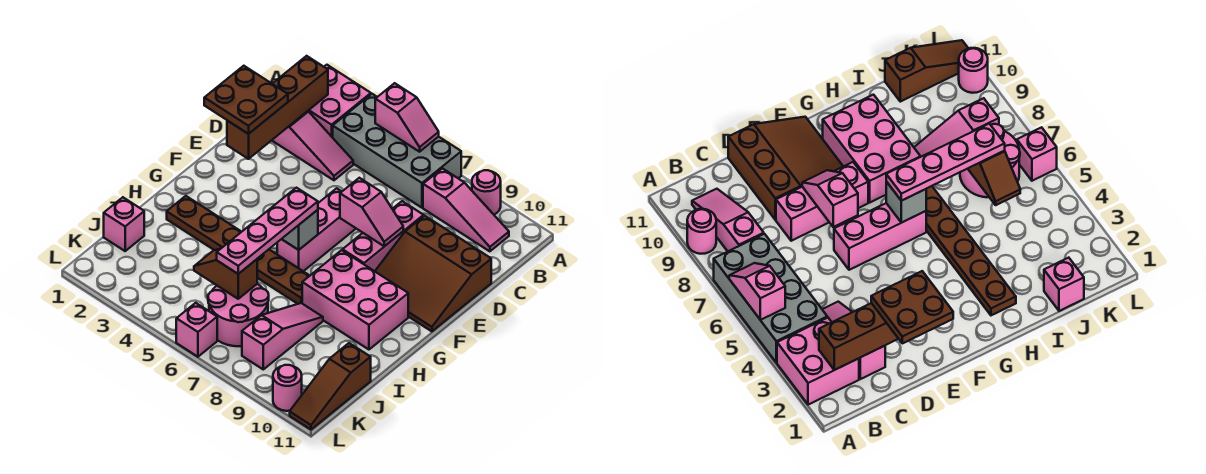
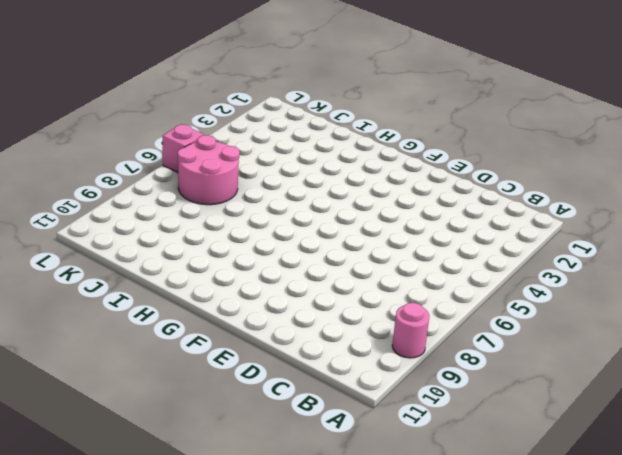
none -> pink brick A2:B3 level 1
none -> grey brick A4:B7 level 1
none -> pink slope B8:B10 level 1 top 8

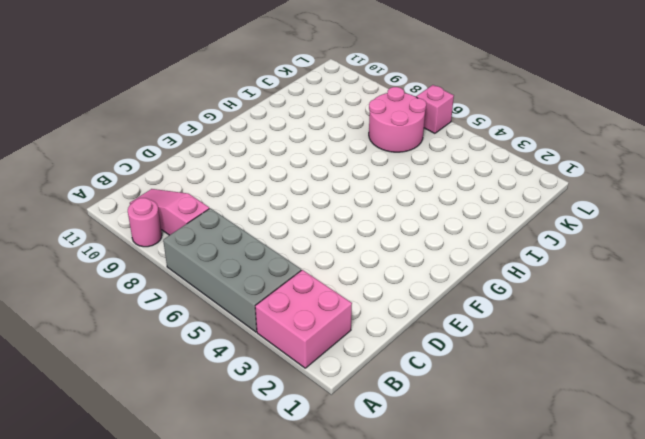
none -> pink slope C2:C4 level 1 top 2
none -> pink brick D8:F8 level 1
none -> brown slope D9:F11 level 1 top D

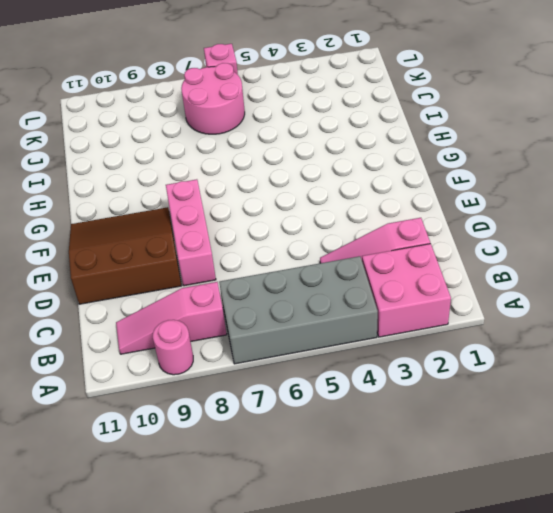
none -> pink brick E6:G6 level 1
none -> pink brick G8:H10 level 1
none -> brown plate H2:H7 level 1

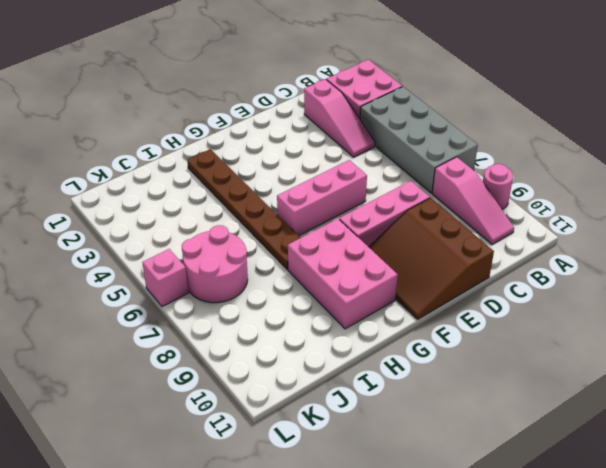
none -> pink slope I8:K8 level 1 top K
none -> pink brick J1 level 1
none -> brown slope J11:L11 level 1 top J

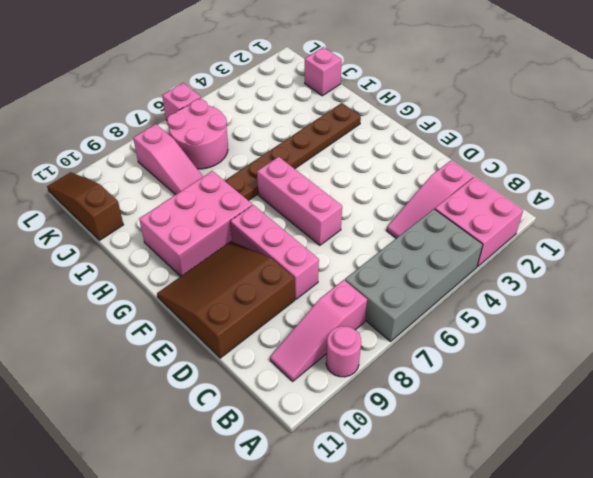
none -> pink round brick L10 level 1
none -> pink slope A5:A6 level 2 top 5
none -> brown brick B2:E2 level 2

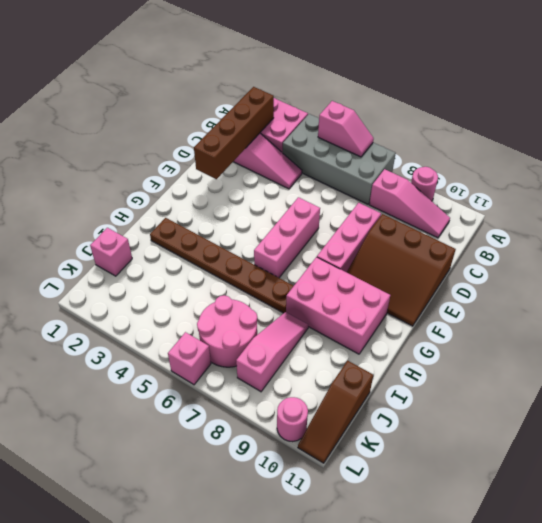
none -> pink slope E7:E8 level 2 top 7
none -> grey brick G6 level 2
none -> brown slope J5:J6 level 2 top 6

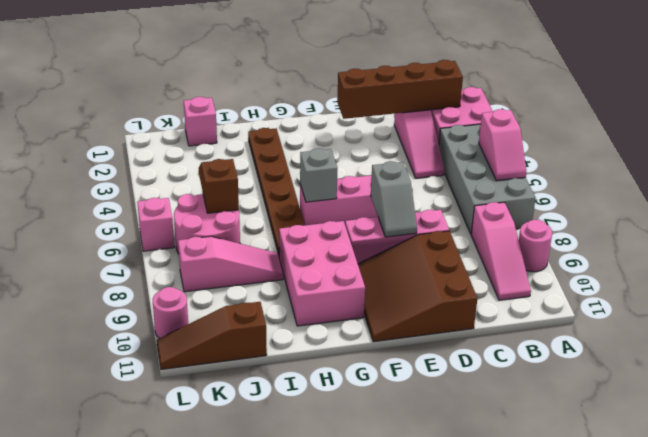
grey slope E7:E8 level 2 top 7 -> pink slope E7:E8 level 2 top 7
none -> brown plate D1:E2 level 3
none -> pink plate G6:J6 level 3

